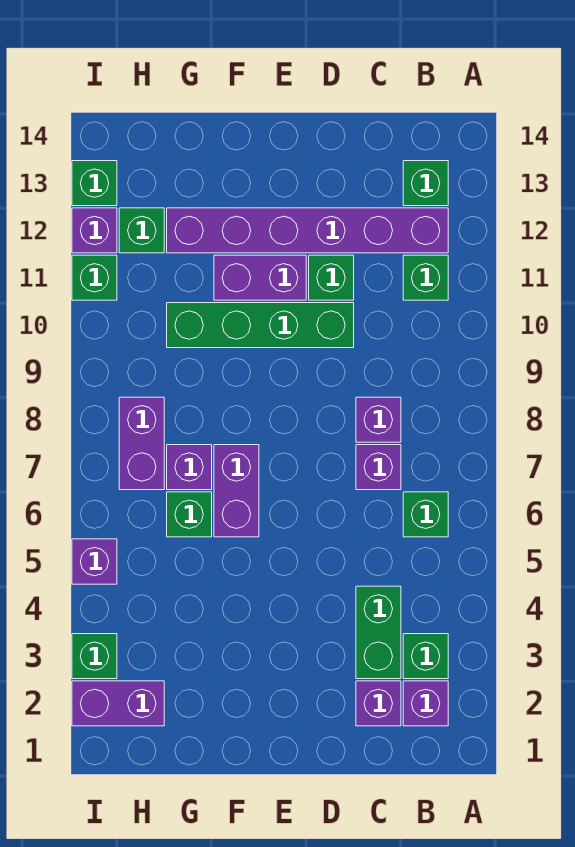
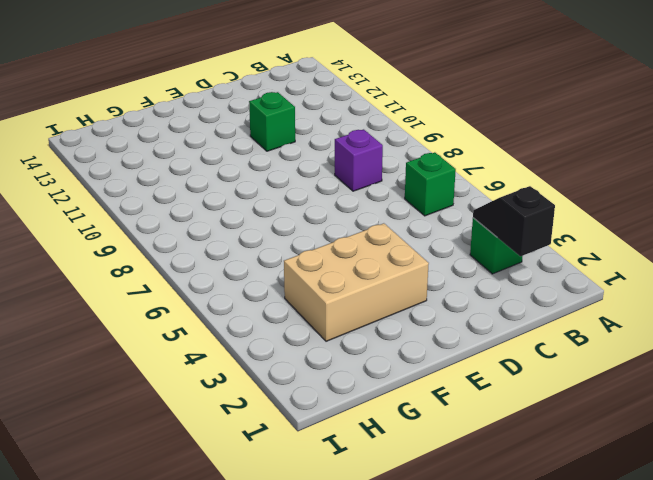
black slope B2:B3 level 2 top 2 -> none
tan brick E3:G4 level 1 -> none
none -> purple brick B2 level 1
none -> green brick B11 level 1
none -> purple brick B12:G12 level 1

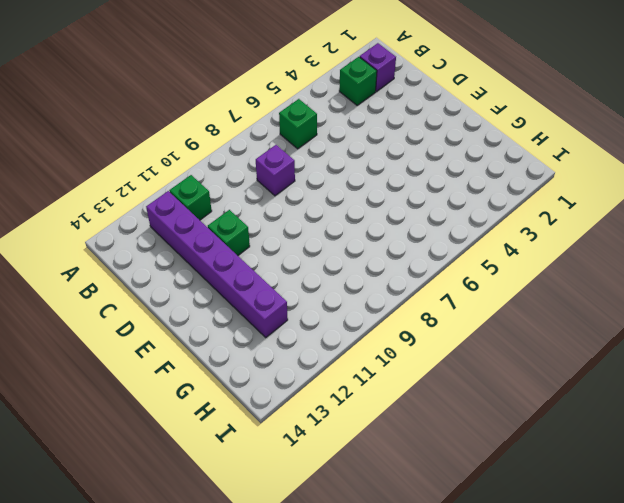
none -> green brick B13 level 1
none -> purple brick C2 level 1
none -> green brick C3:C4 level 1

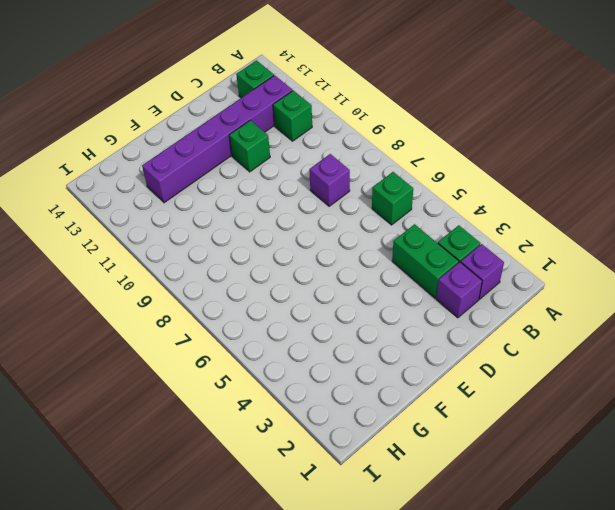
none -> purple brick C7 level 1
none -> green brick D10:G10 level 1
none -> purple brick E11:F11 level 1

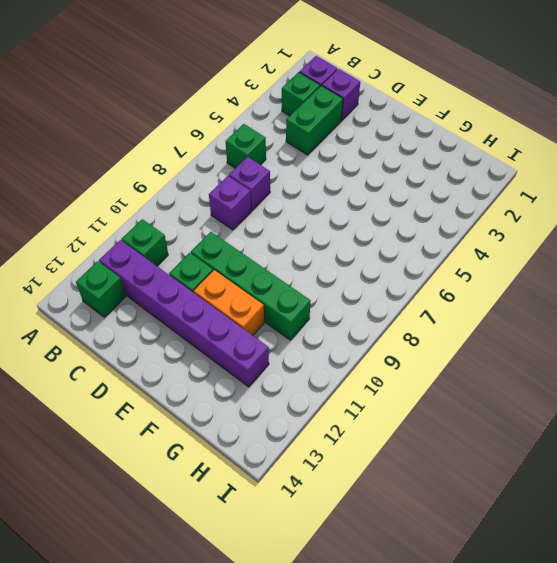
orange brick E11:F11 level 1 -> purple brick E11:F11 level 1
none -> purple brick F6:F7 level 1
none -> green brick G6 level 1
none -> purple brick G7 level 1

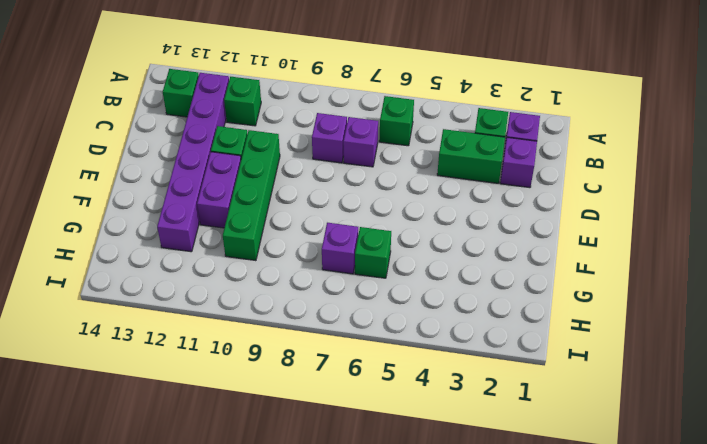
none -> purple brick F6:F7 level 1
none -> purple brick H2:I2 level 1
none -> purple brick H7:H8 level 1

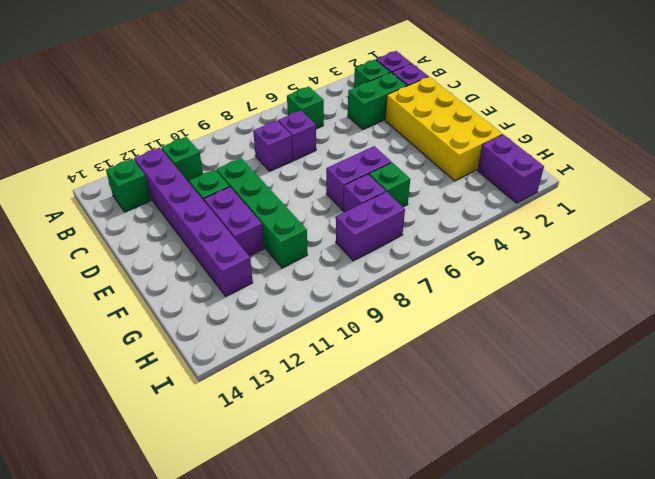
yellow brick D2:G3 level 1 -> none
none -> green brick H12 level 1
none -> green brick I3 level 1
none -> purple brick I5 level 1

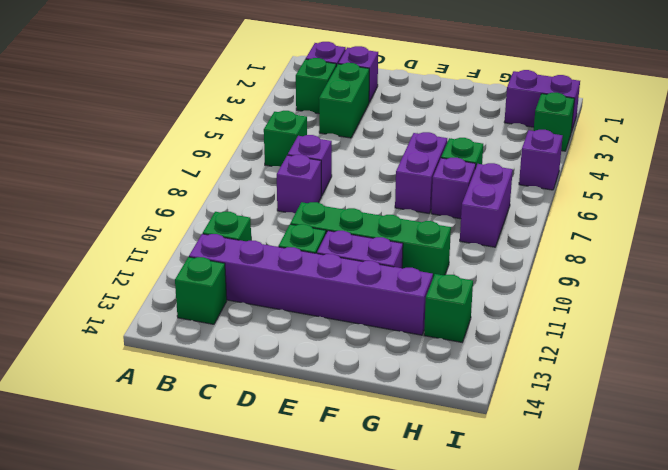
none -> green brick I11 level 1
none -> purple brick I12 level 1
none -> green brick I13 level 1

